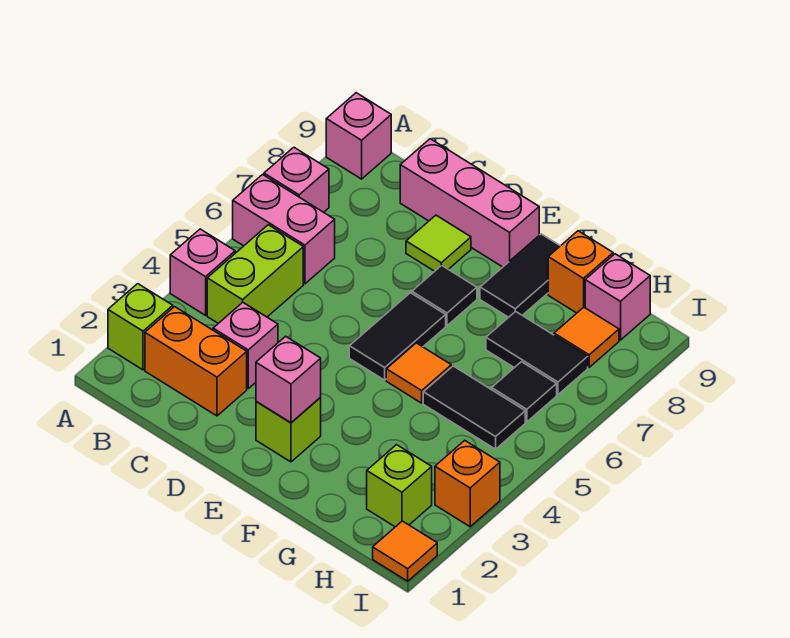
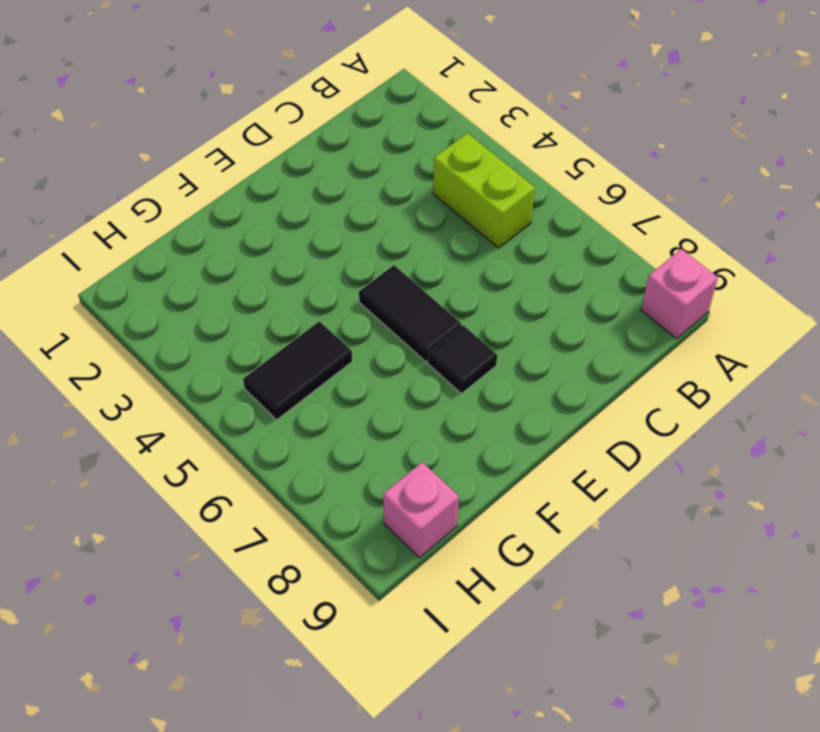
none -> lime brick A2 level 1
none -> pink brick A4 level 1
none -> pink brick A6:B6 level 1

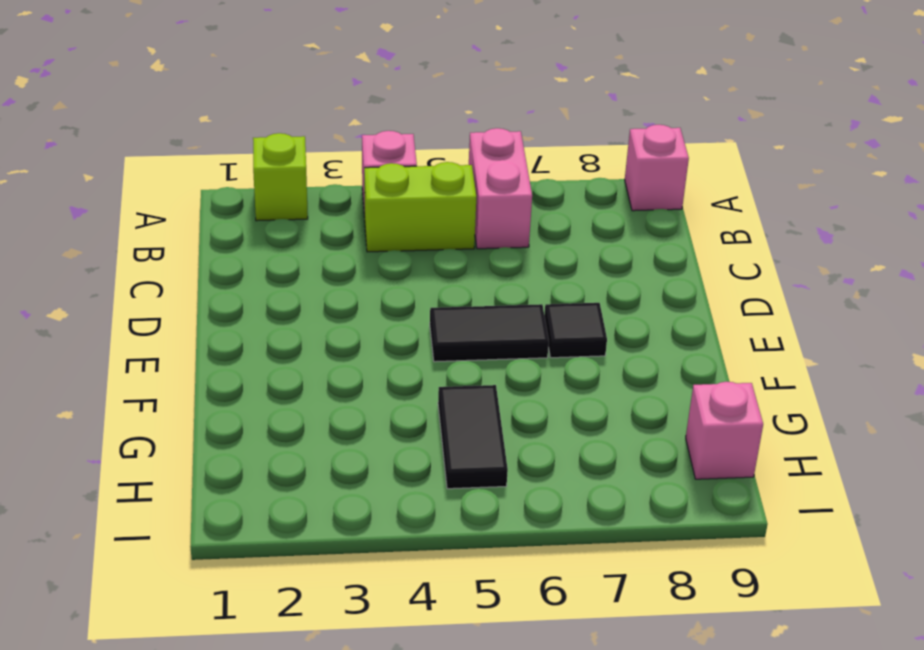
none -> pink brick A7 level 1
none -> orange brick B2:C2 level 1
none -> pink brick C3 level 1

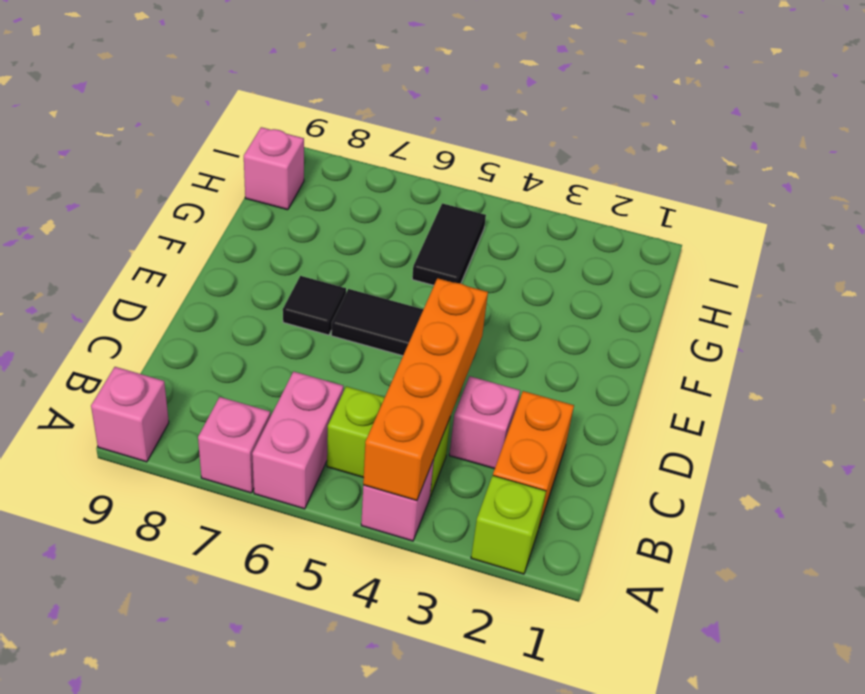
orange brick A4:D4 level 2 -> none
none -> pink brick C9:E9 level 1
none -> lime tile D8 level 1
none -> lime brick E2 level 1

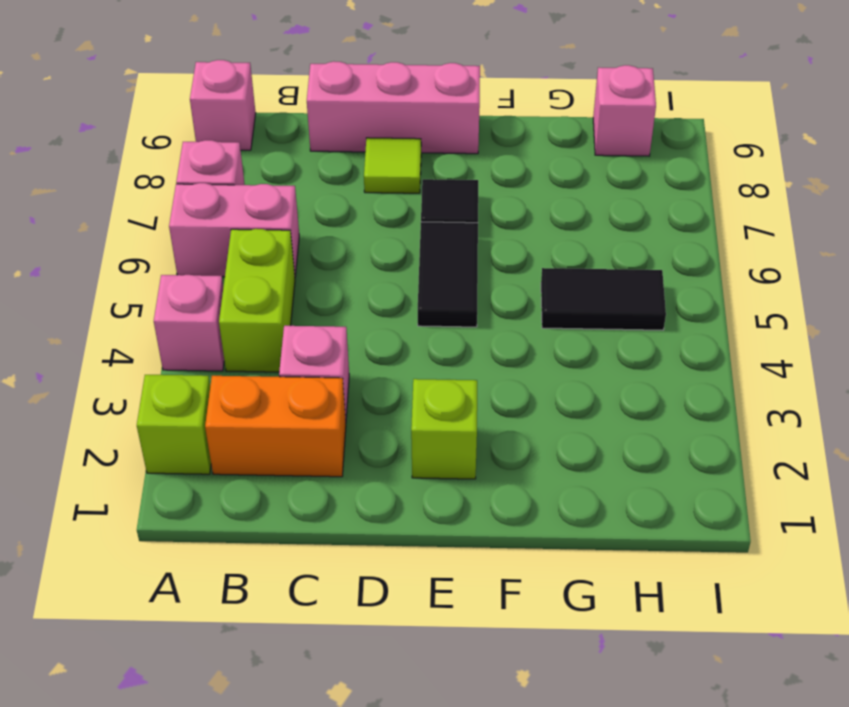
none -> orange tile F5 level 1
none -> black tile F8:F9 level 1
none -> black tile G7:H7 level 1

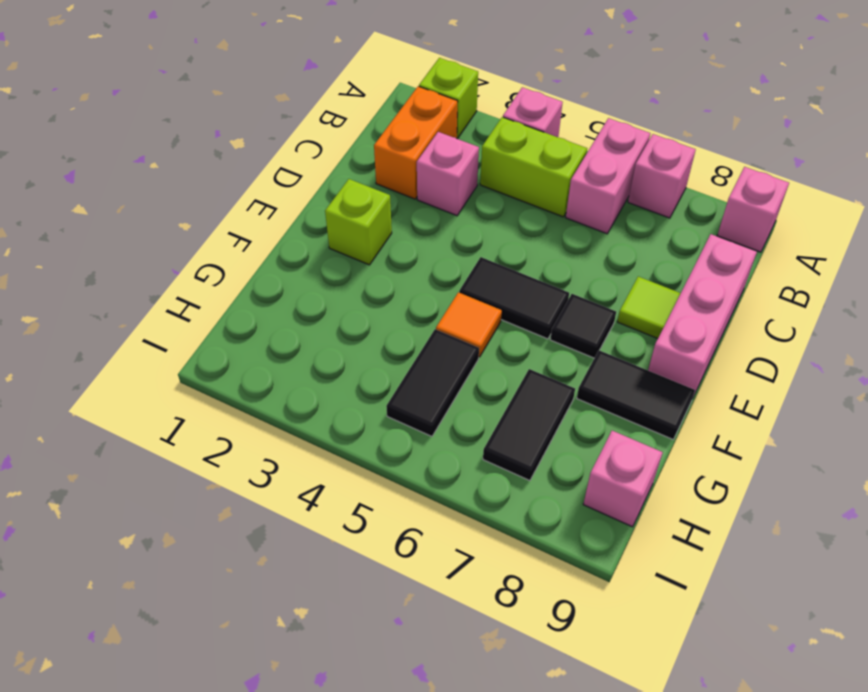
none -> orange brick G9 level 1
none -> lime brick H2 level 1
none -> black tile H6 level 1

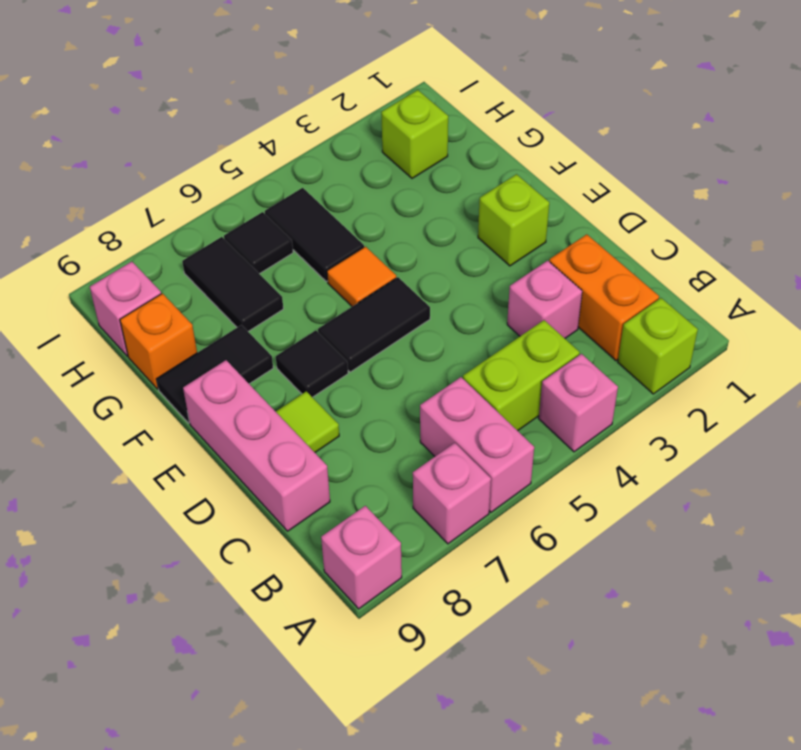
none -> orange tile H8 level 1
none -> orange tile I1 level 1
none -> orange brick I3 level 1

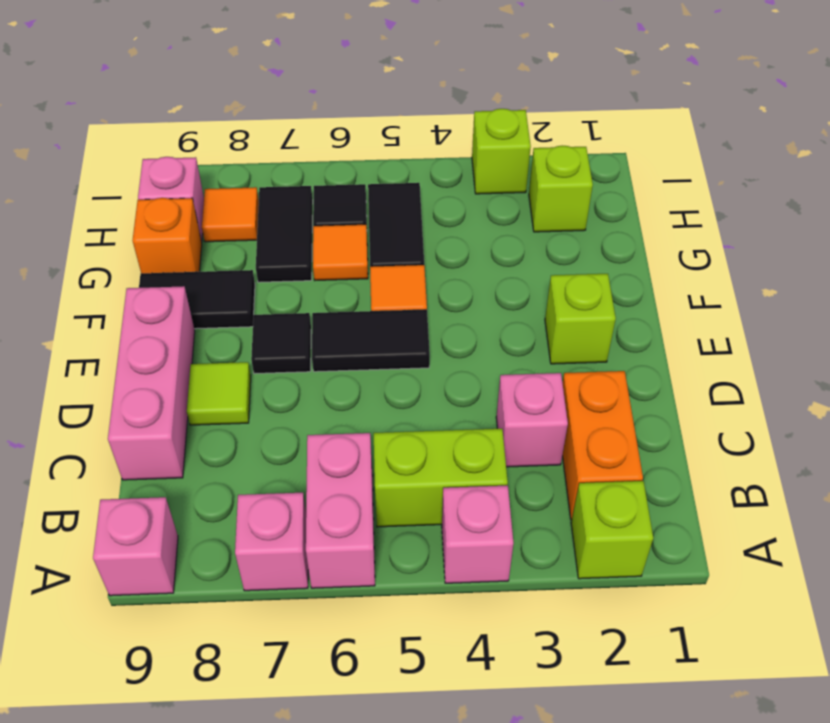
orange tile G6 level 1 -> orange tile I1 level 1
lime brick I3 level 1 -> orange brick I3 level 1
none -> pink brick E2 level 2

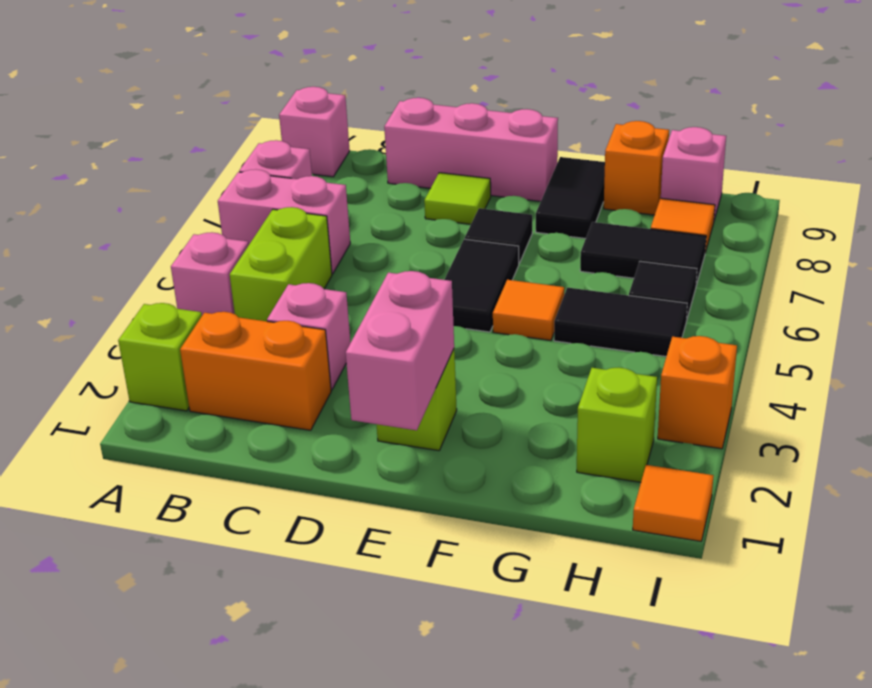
pink brick E1:E2 level 2 -> pink brick E2 level 2

